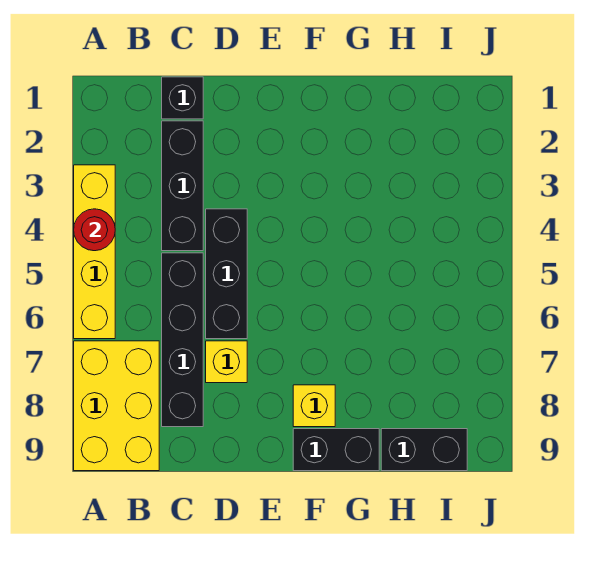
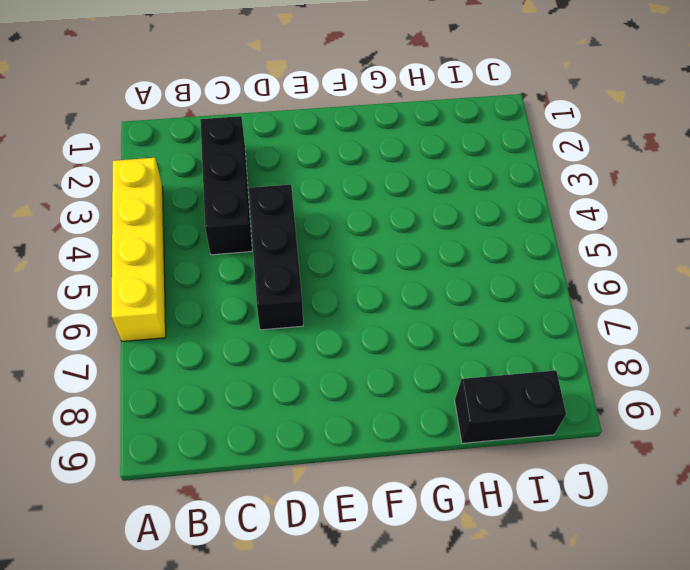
none -> yellow brick A7:B9 level 1
none -> black brick C1 level 1

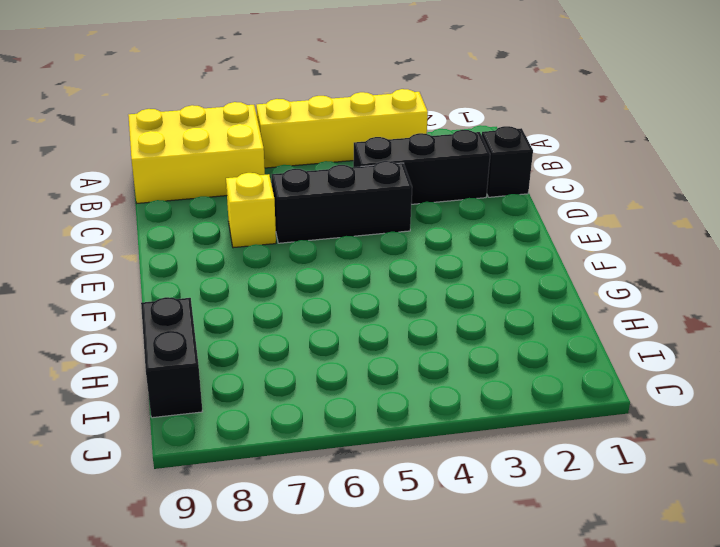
none -> black brick C5:C8 level 1
none -> yellow brick F8 level 1

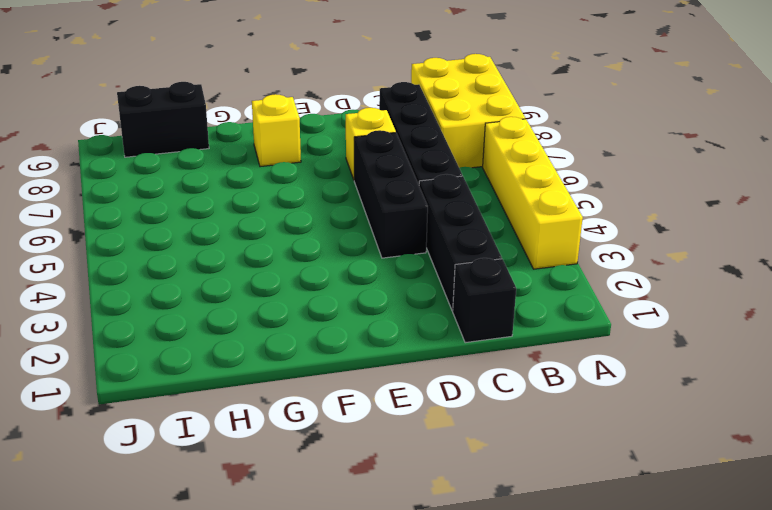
none -> black brick F9:G9 level 1
none -> red round brick A4 level 2

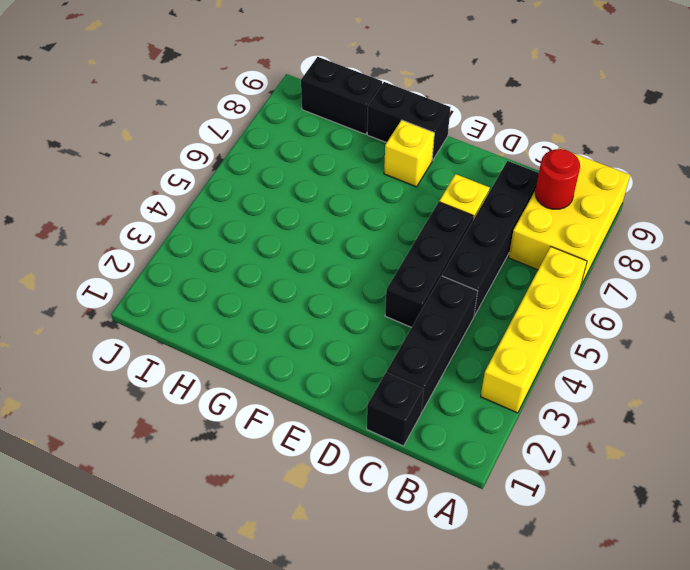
red round brick B8 level 2 -> red round brick A4 level 2

